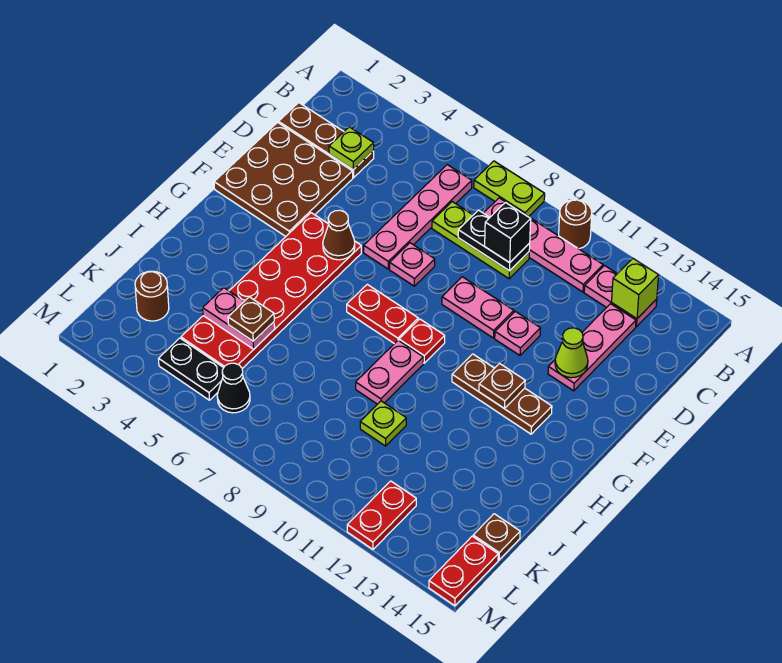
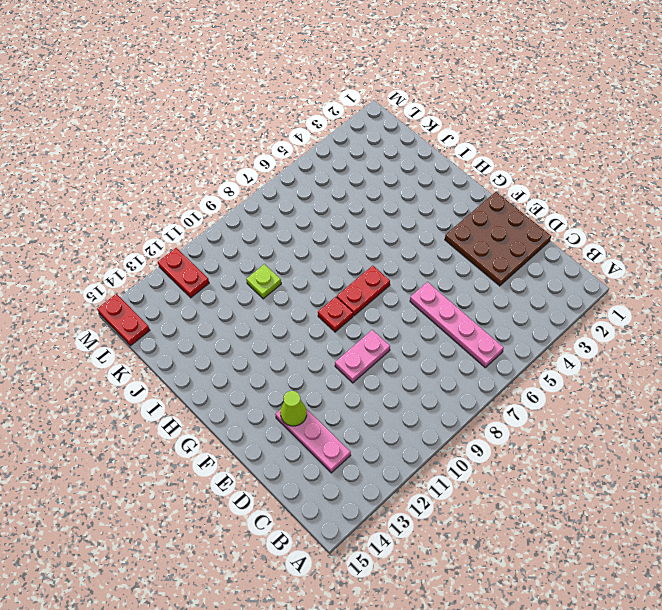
none -> lime plate A7:A8 level 1
none -> brown round brick A10 level 1
none -> pink plate B8:B11 level 1
none -> pink plate B12:B13 level 1

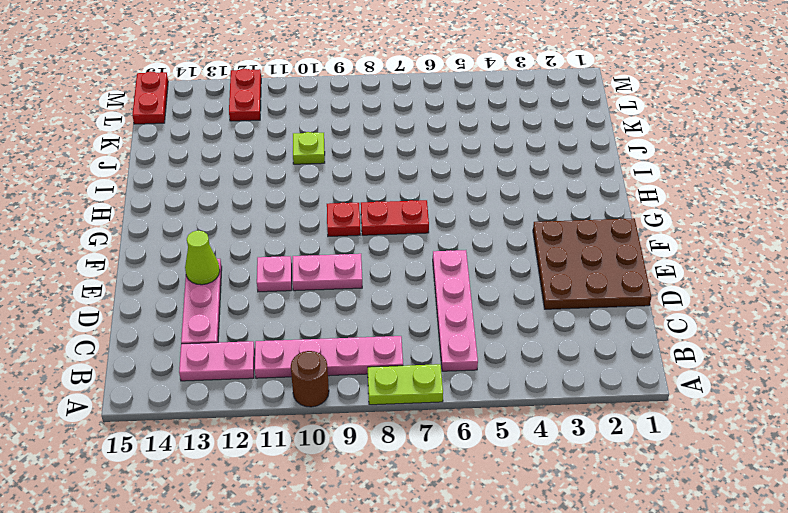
none -> brown plate C1:C3 level 1
none -> lime plate C7:C9 level 1
none -> pink plate E7 level 1
none -> red plate F4:K5 level 1

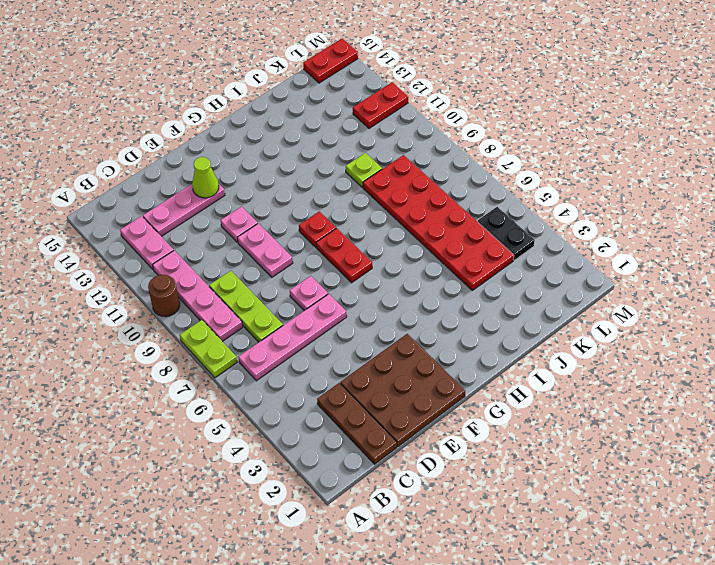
red plate J4:K9 level 1 -> red plate F4:K5 level 1
none -> brown plate G11:G13 level 1
none -> pink plate H9:I9 level 1
none -> brown round brick K2 level 1
none -> brown plate K15 level 1

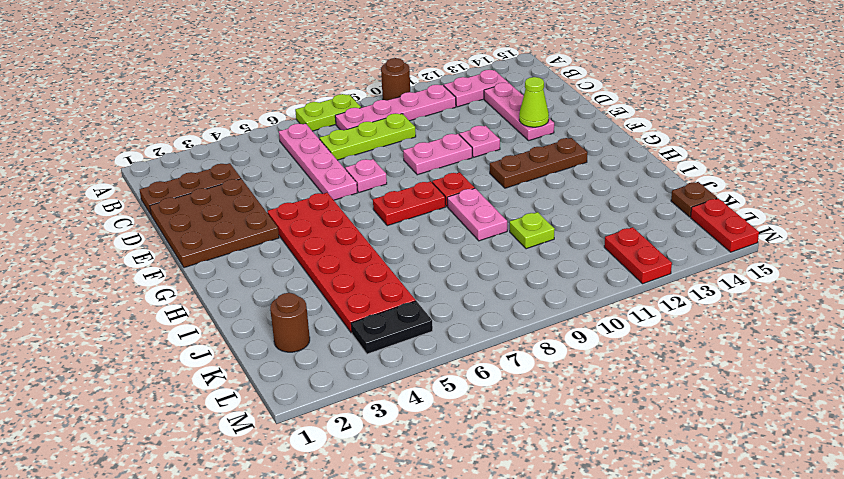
none -> black cone L6 level 1
none -> lime brick B13 level 2
none -> lime plate C3 level 2
none -> black plate C8:C9 level 2

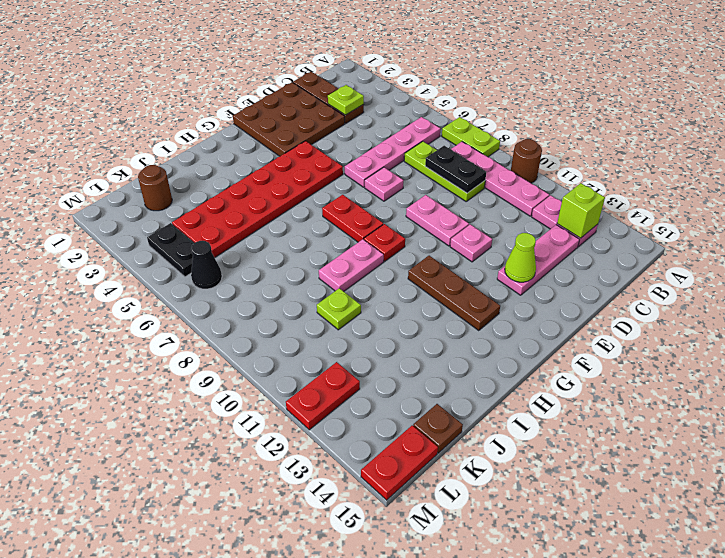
none -> brown cone F5 level 2
none -> brown plate G12 level 2
none -> pink plate J4:J5 level 2
none -> black brick C9 level 3

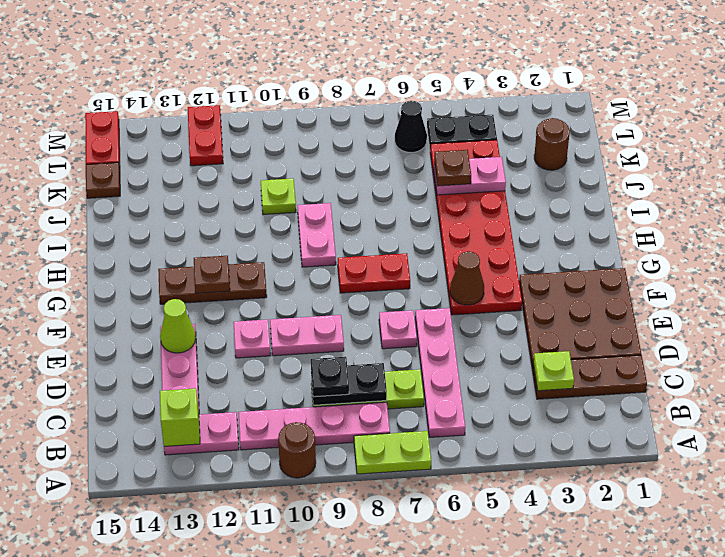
black plate C9 level 3 -> black brick C9 level 3
none -> red plate G9 level 1

